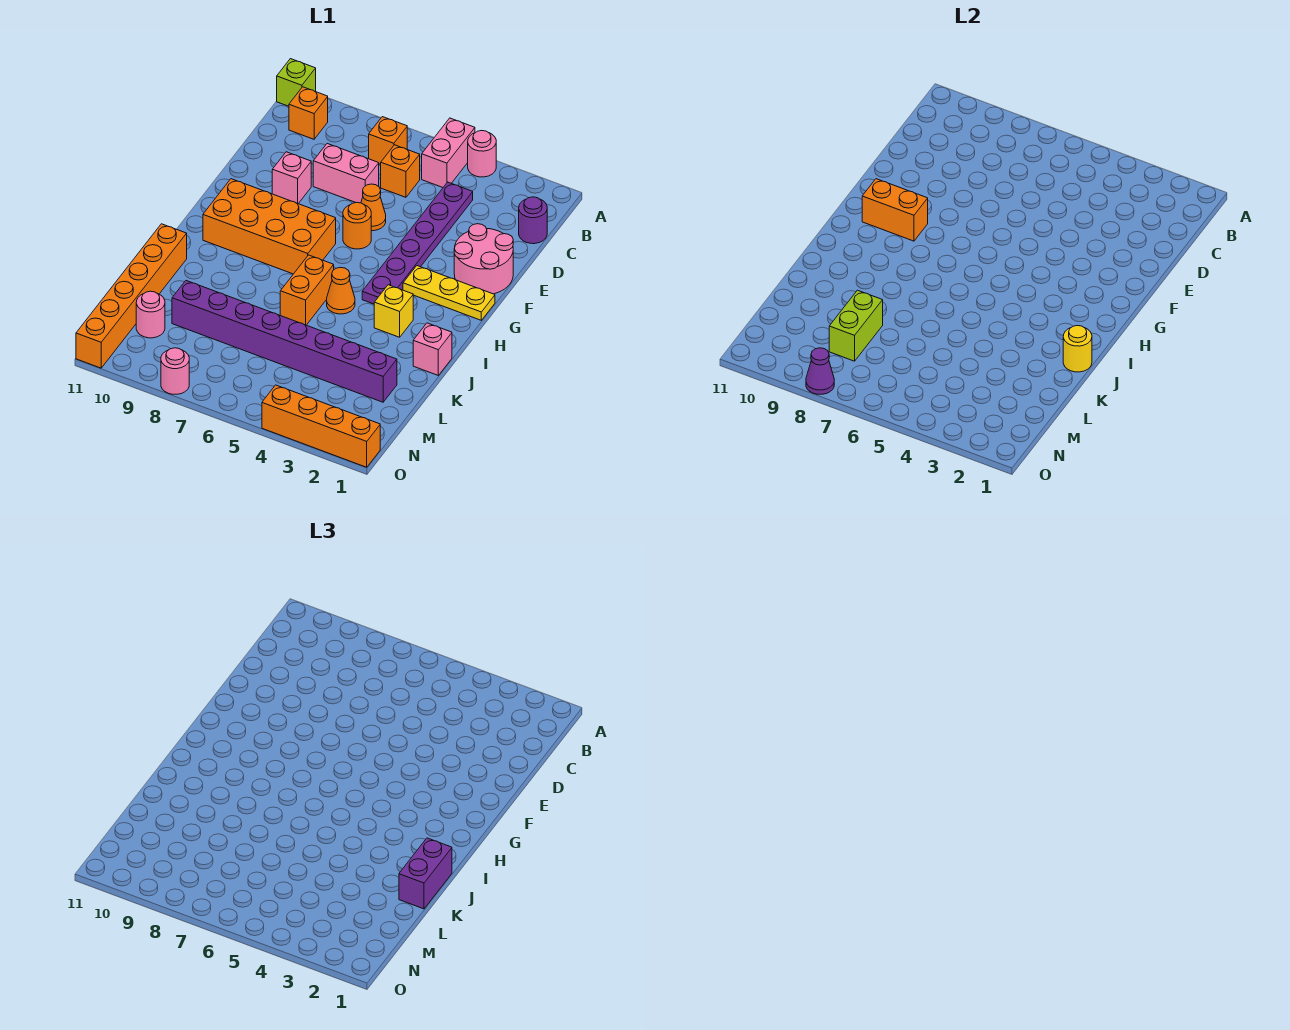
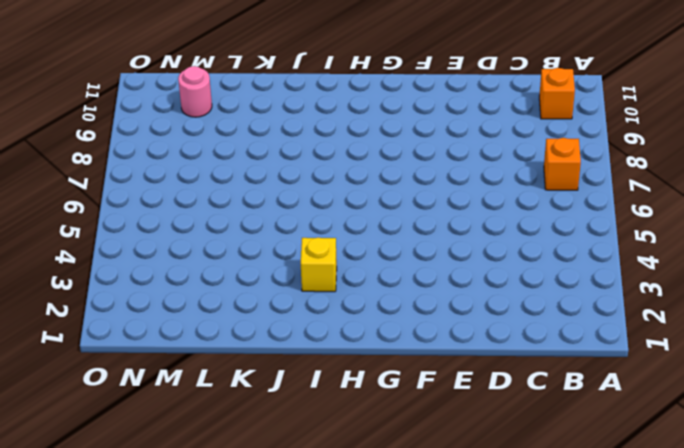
none -> pink round brick A4 level 1
none -> pink brick A5:B5 level 1
none -> lime brick A11 level 1

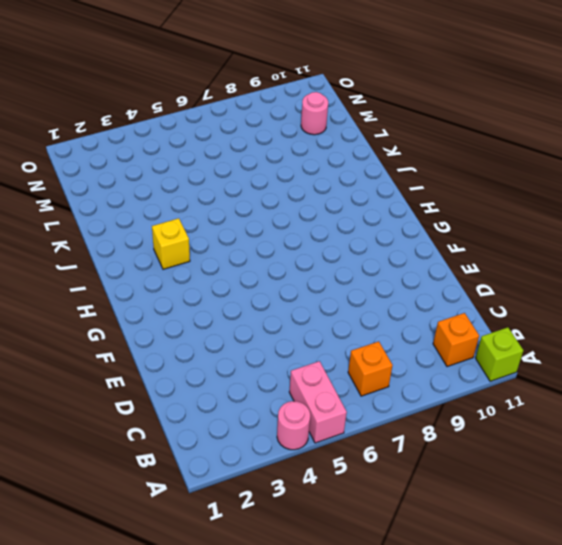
none -> purple round brick C1 level 1
none -> purple plate C4:H4 level 1
none -> orange brick C6 level 1

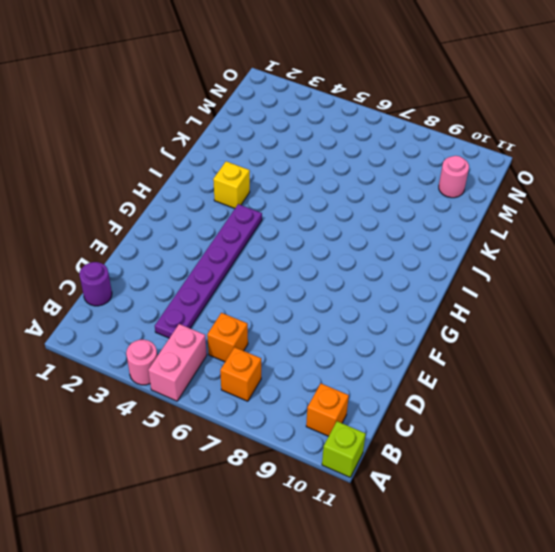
none -> pink brick D7:D8 level 1
none -> pink round brick E1:F2 level 1
none -> orange cone E6 level 1

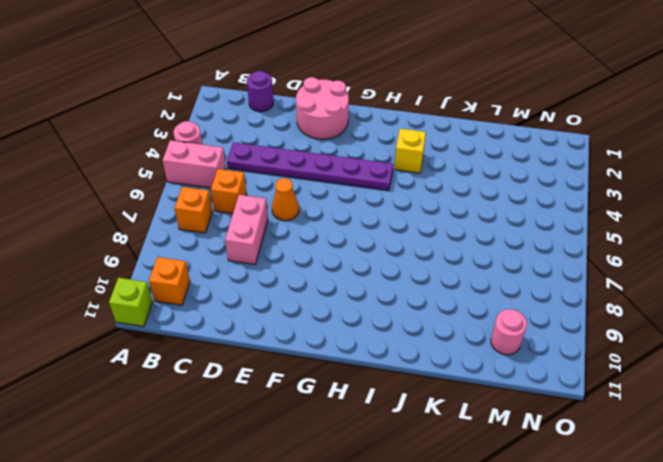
none -> pink brick E9 level 1
none -> orange round brick F6 level 1
none -> yellow plate G1:G3 level 1

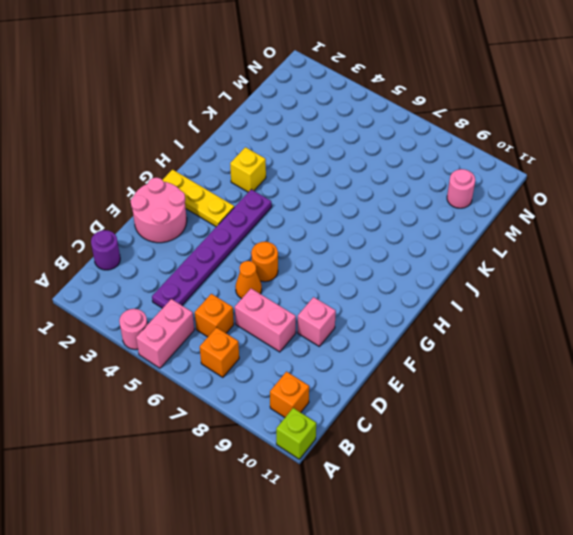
none -> orange brick G7:H10 level 1
none -> orange cone I5 level 1
none -> orange brick I6:J6 level 1

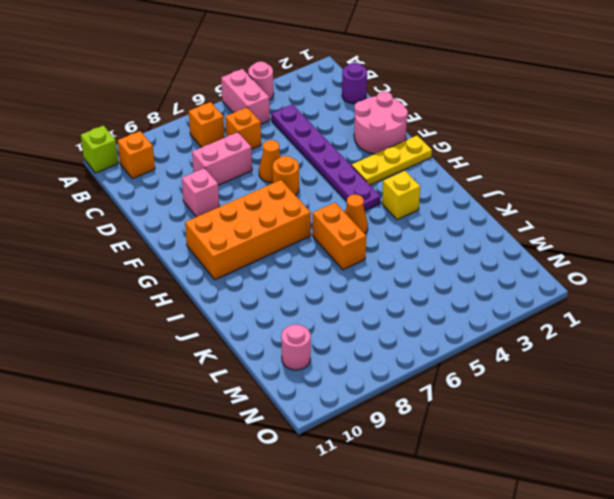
none -> pink brick J1 level 1
none -> orange brick J11:O11 level 1
none -> purple brick L2:L9 level 1

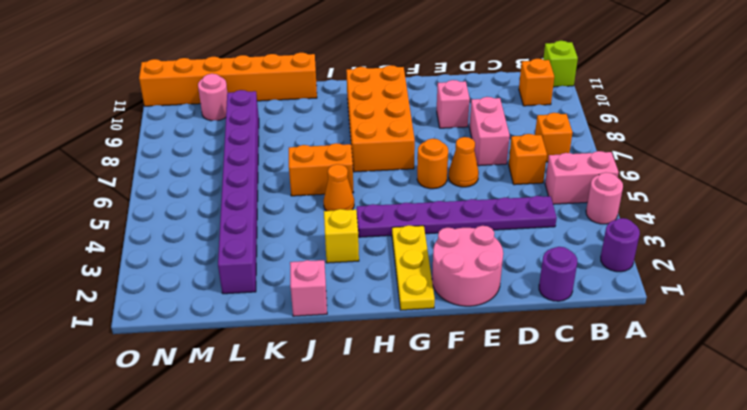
purple round brick A2 level 1 -> none
none -> orange brick O1:O4 level 1
none -> pink round brick O8 level 1
none -> orange brick G9:G10 level 2

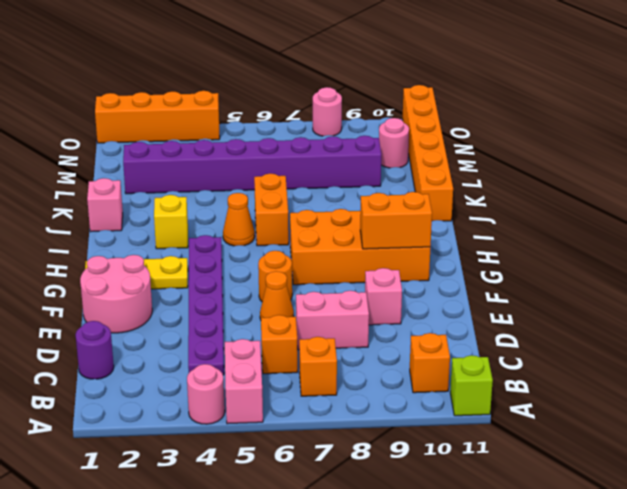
none -> yellow round brick J1 level 2
none -> lime brick L8:M8 level 2
none -> purple cone O8 level 2

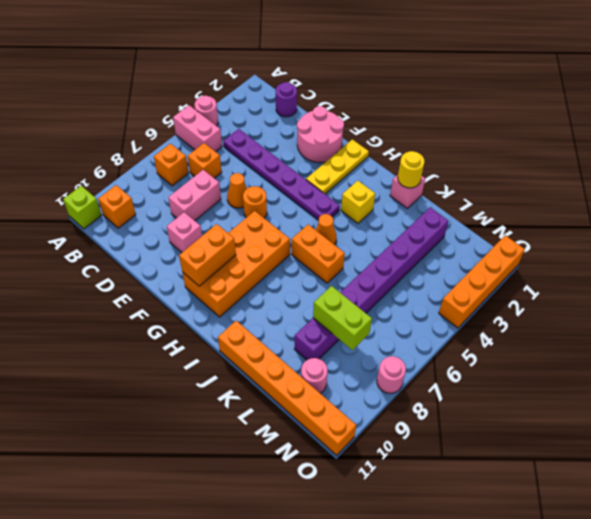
none -> purple cone O8 level 2
none -> purple brick J1:K1 level 3

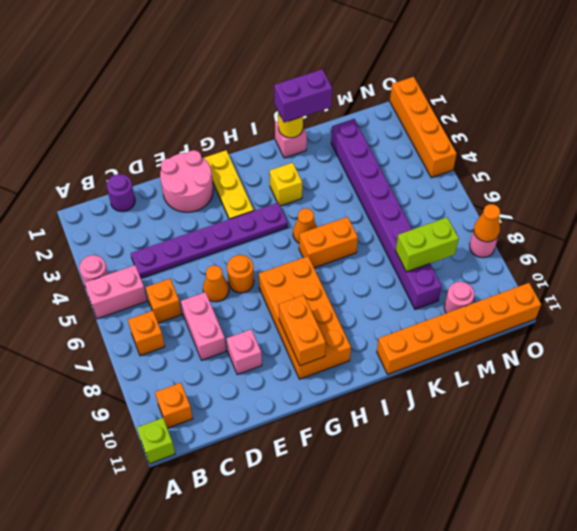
orange cone O8 level 2 -> purple cone O8 level 2

